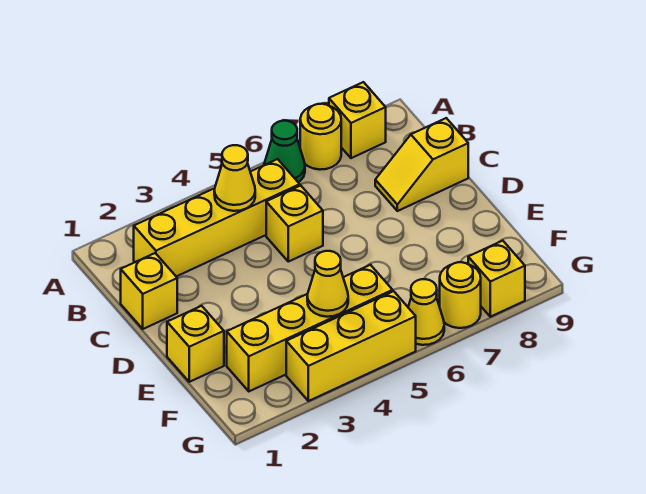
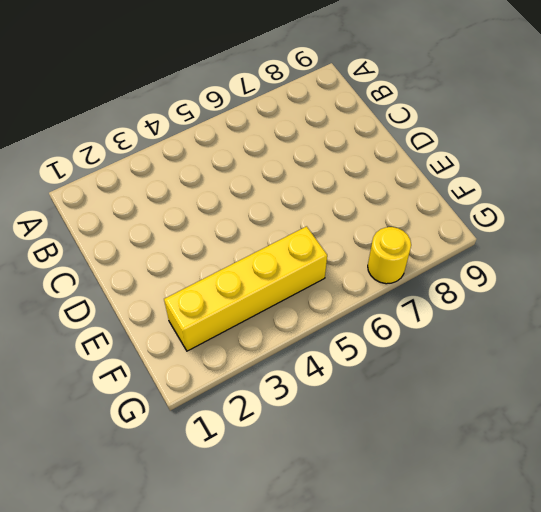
none -> green cone A6 level 1
none -> yellow round brick A7 level 1
none -> yellow brick A8 level 1

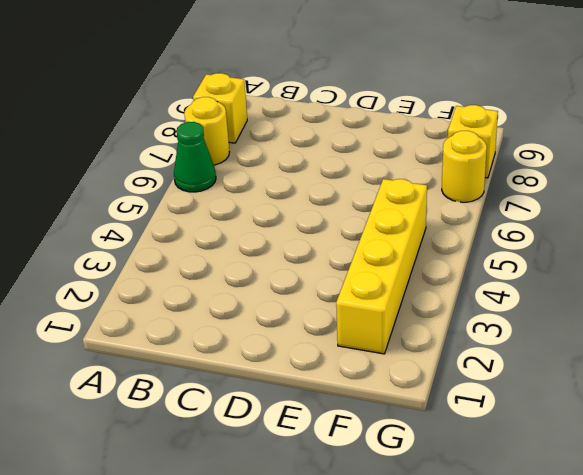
none -> yellow brick B2:B5 level 1
none -> yellow brick C1 level 1
none -> yellow brick C5 level 1

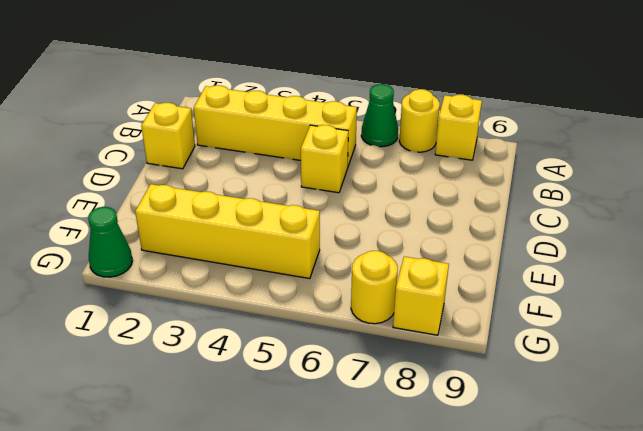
green cone G1 level 1 -> none
none -> yellow slope C8:C9 level 1 top 9
none -> yellow brick E1 level 1
none -> yellow brick G3:G5 level 1

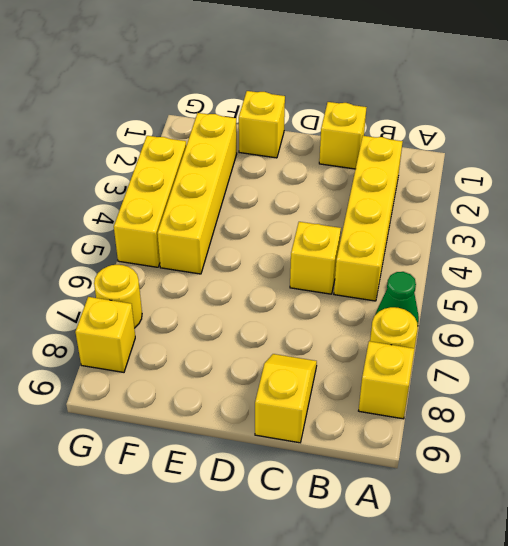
none -> yellow cone G6 level 1
none -> yellow cone B4 level 2
none -> yellow cone F4 level 2

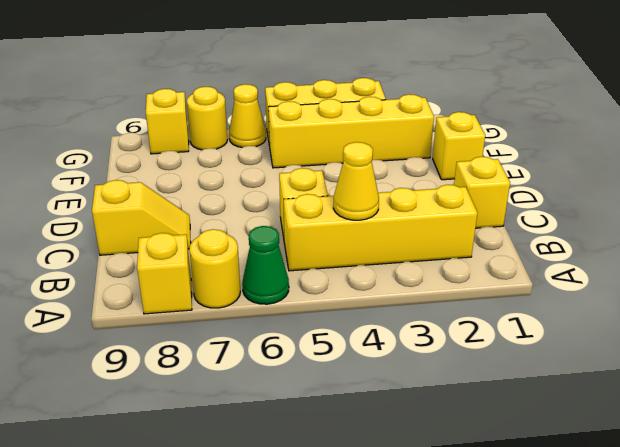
none -> yellow cone F4 level 2

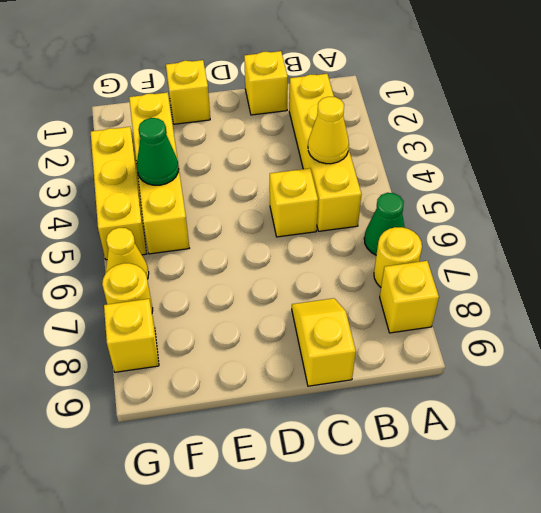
green cone F4 level 2 -> yellow cone F4 level 2

